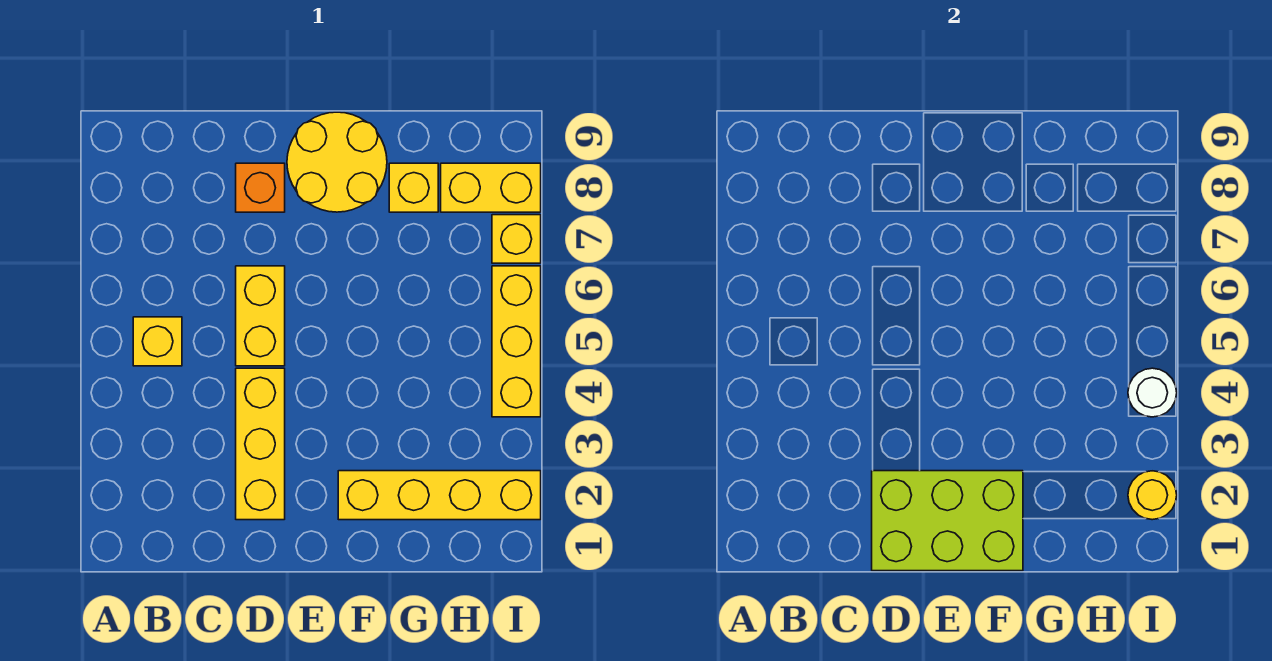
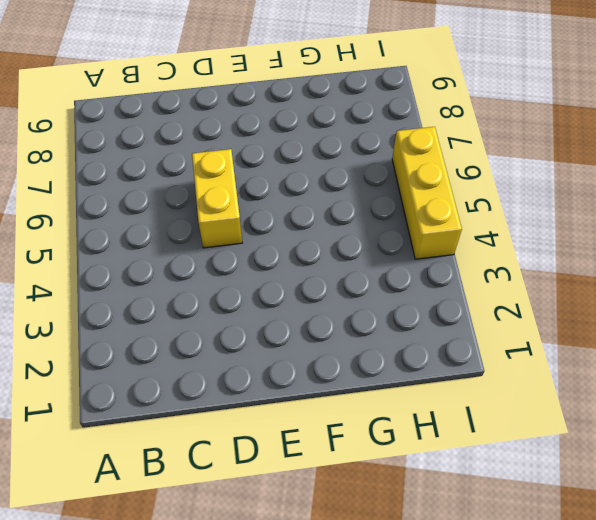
none -> yellow brick B5 level 1
none -> yellow brick D2:D4 level 1
none -> orange brick D8 level 1

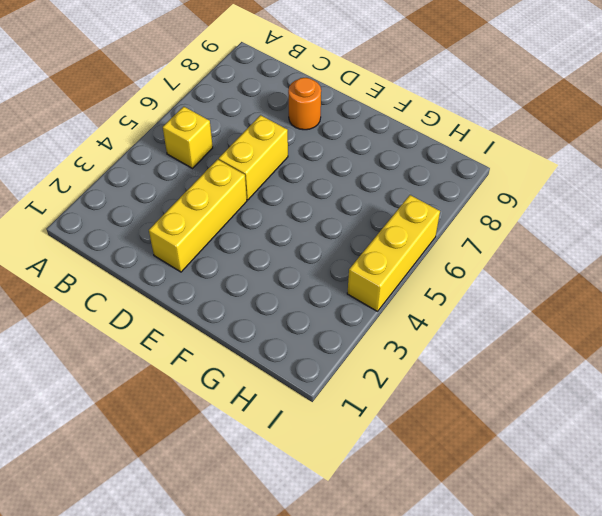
orange round brick D8 level 1 -> orange brick D8 level 1
none -> yellow round brick E8:F9 level 1
none -> yellow brick F2:I2 level 1
none -> yellow brick G8 level 1

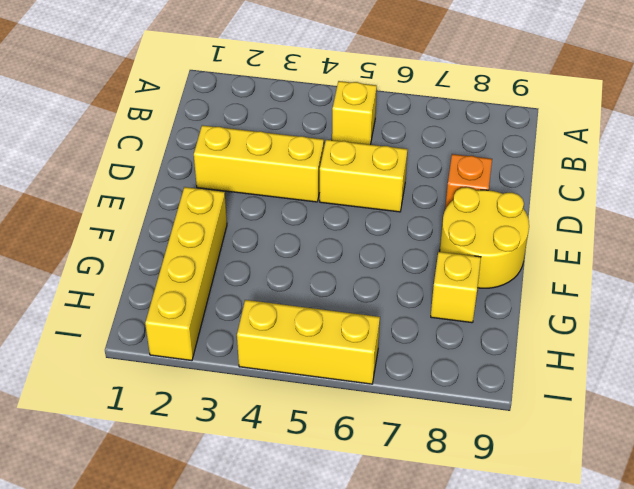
none -> yellow brick H8:I8 level 1
none -> yellow brick I7 level 1
none -> lime brick D1:F2 level 2

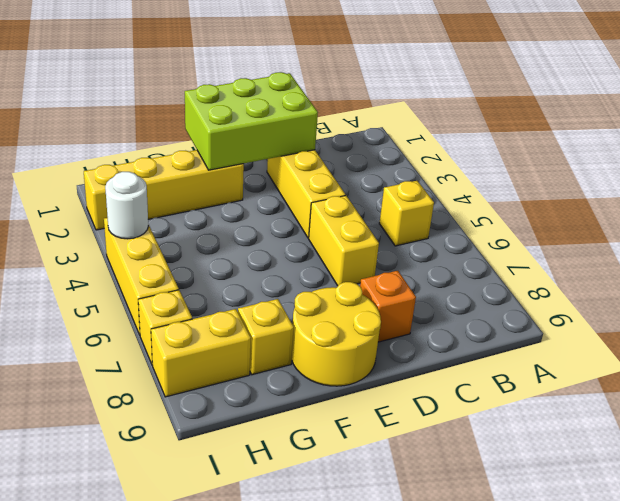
none -> yellow round brick I2 level 2

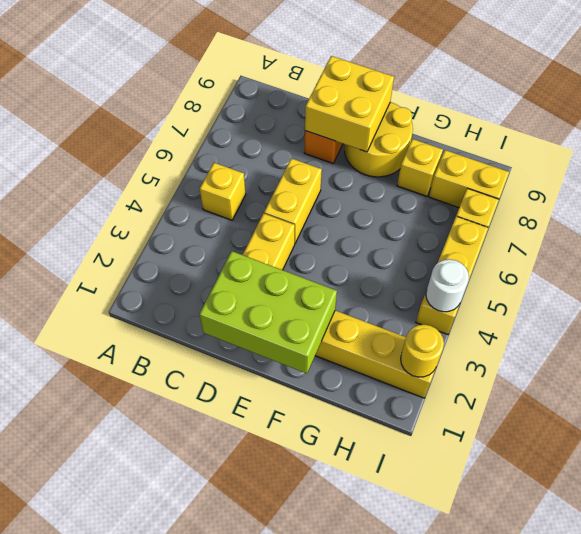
yellow brick D8:E9 level 2 -> none

